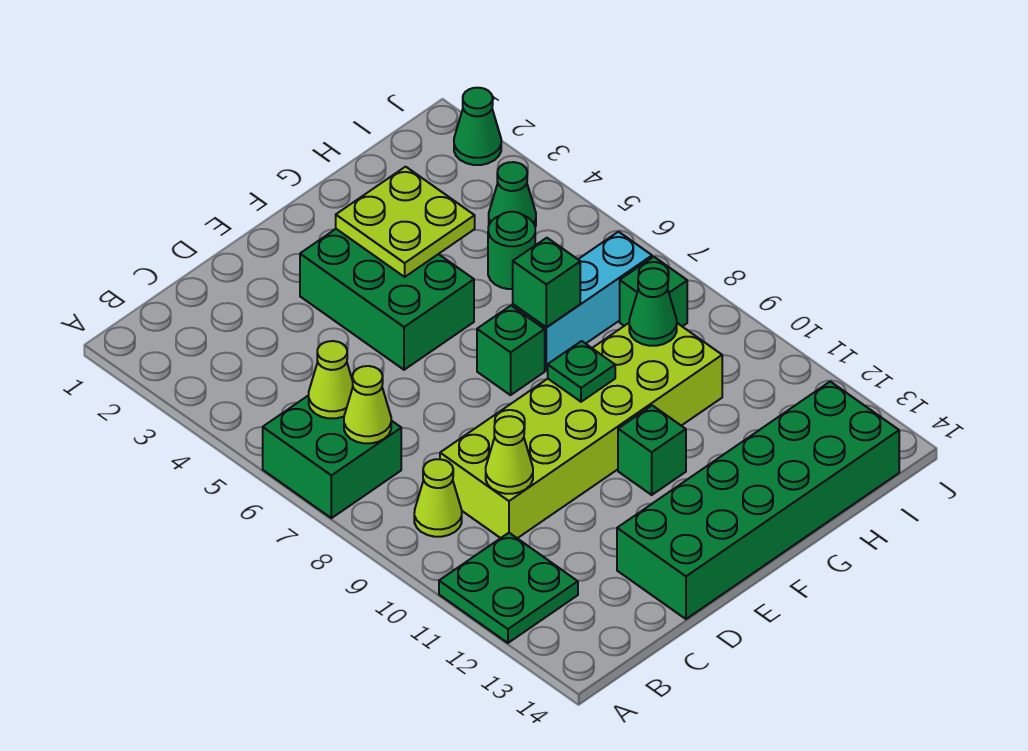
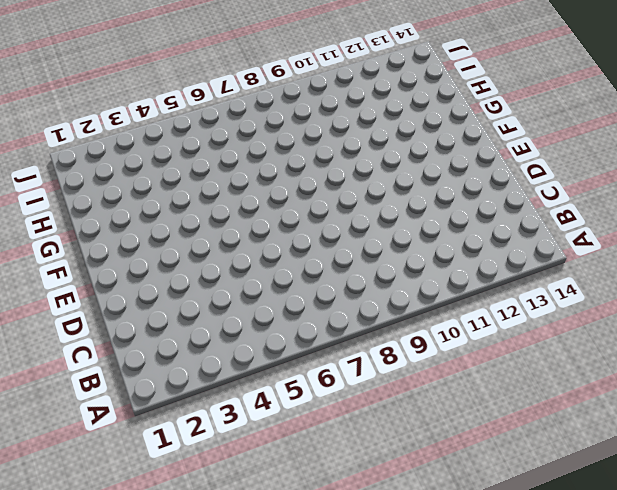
none -> green brick A6:B7 level 1
none -> green plate A11:B12 level 1
none -> lime cone B9 level 1

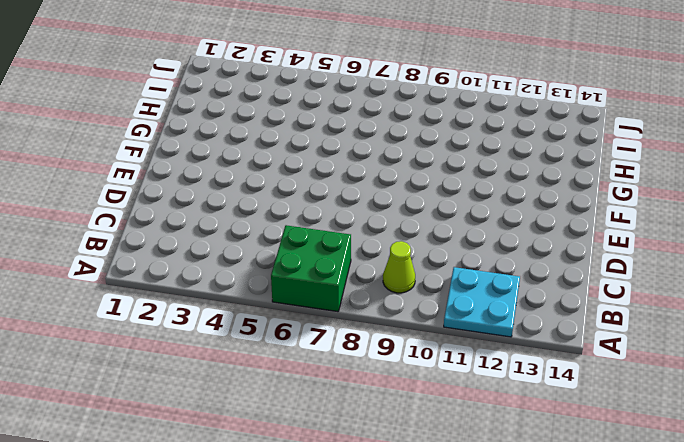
cyan plate A11:B12 level 1 -> green plate A11:B12 level 1
none -> lime brick C9:H10 level 1
none -> green brick D13:I14 level 1
none -> green brick E3:F5 level 1

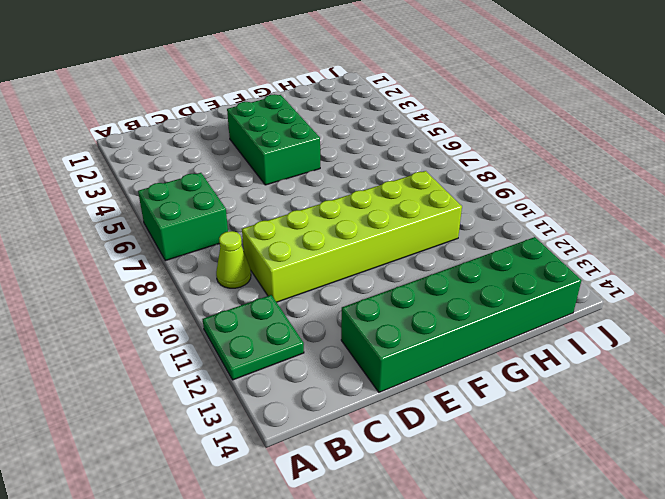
none -> green brick F7 level 1
none -> green brick F11 level 1
none -> cyan brick G7:I7 level 1

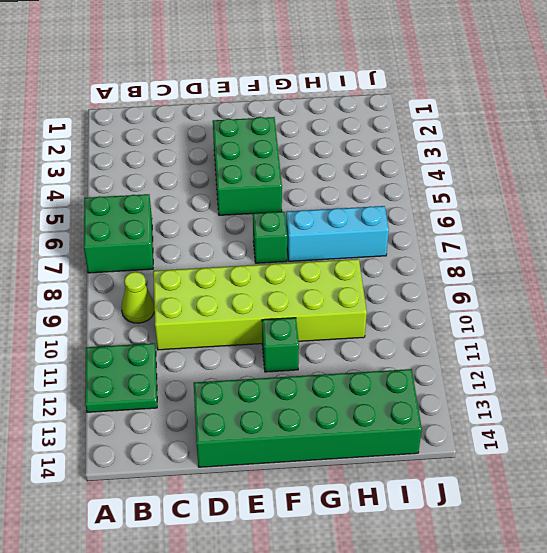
none -> green round brick H5 level 1
none -> green cone I4 level 1
none -> green brick I8 level 1

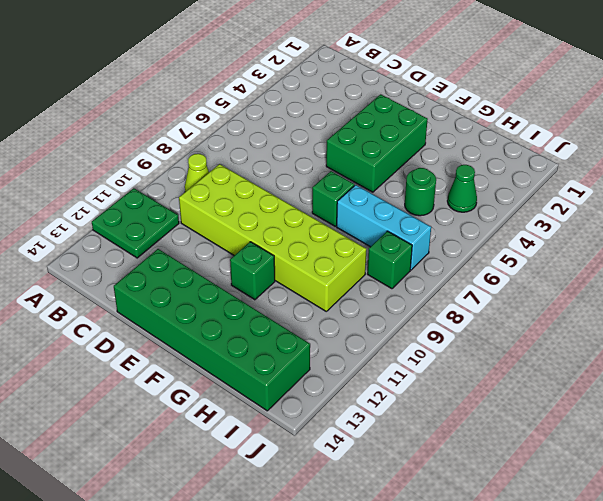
none -> green brick A6:B7 level 1
none -> green cone J2 level 1
none -> lime cone B6 level 2

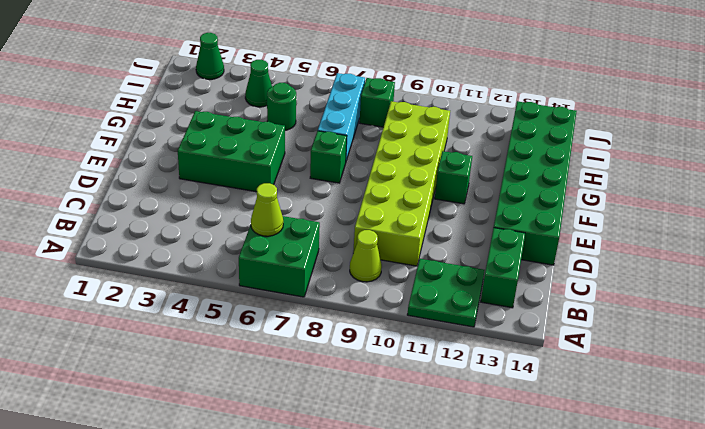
green brick B13:C13 level 1 -> none
none -> lime cone B7 level 2
none -> lime cone C10 level 2
none -> lime plate F3:G4 level 2

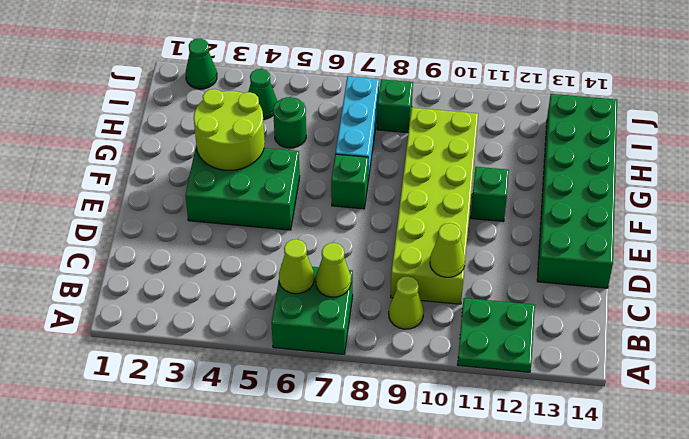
lime round brick F3:G4 level 2 -> lime plate F3:G4 level 2
none -> green plate F9 level 2
none -> green brick G7 level 2
none -> green cone H9 level 2

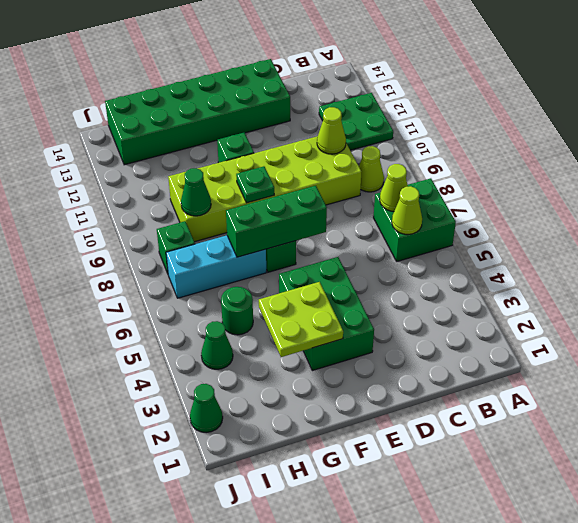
green brick E7:G7 level 2 -> green brick G7 level 2

